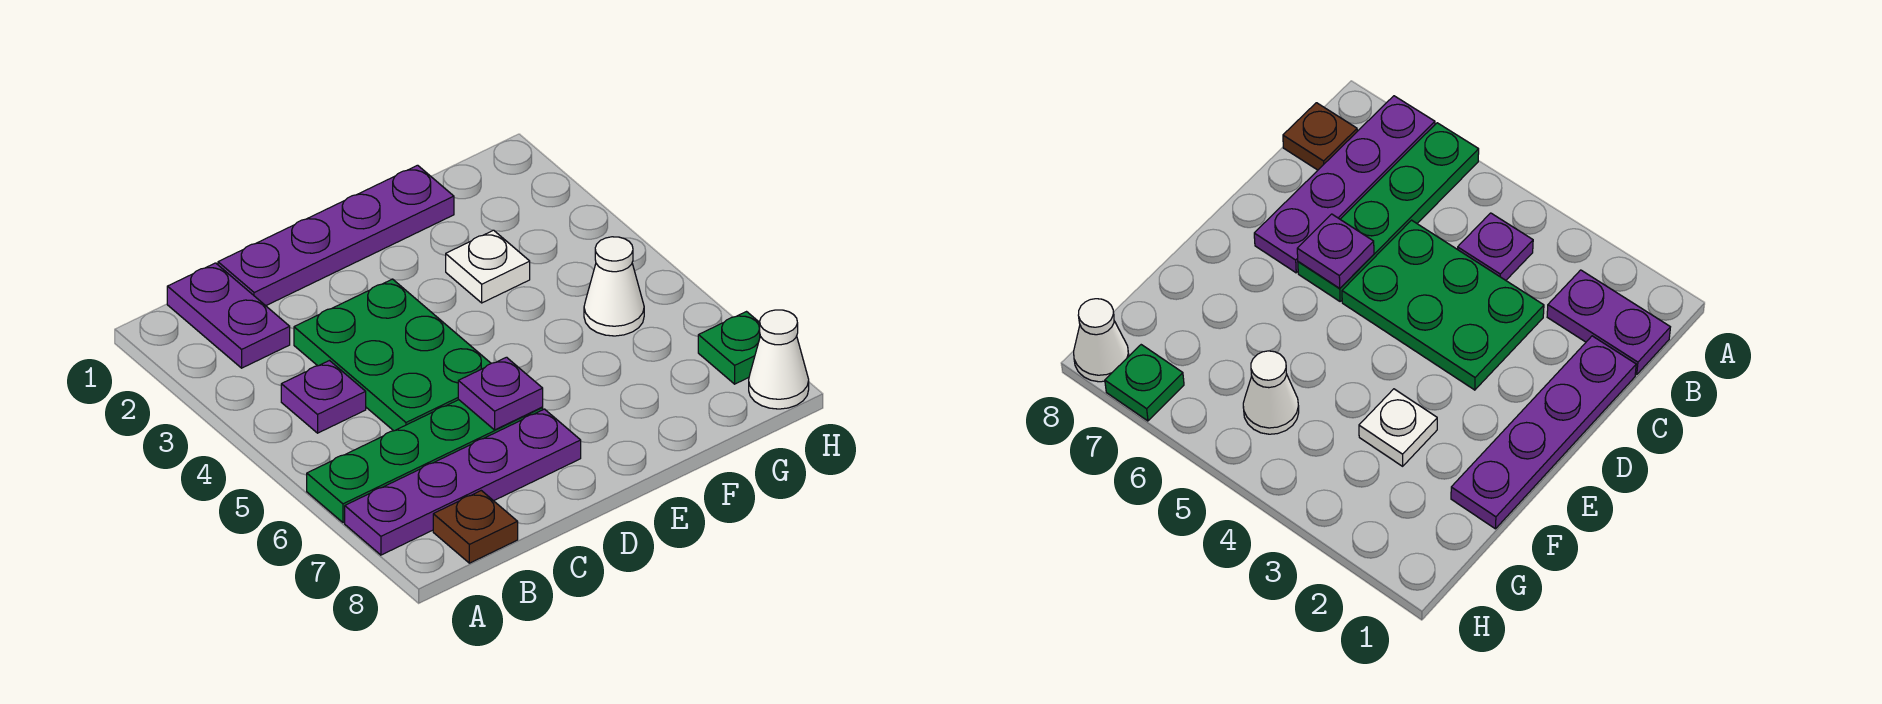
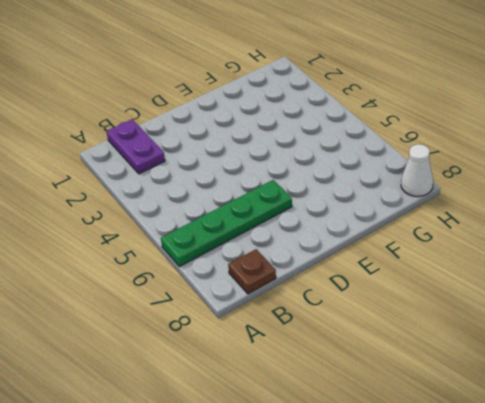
none -> purple plate A7:D7 level 1
none -> purple plate B4 level 1
none -> purple plate C1:F1 level 1

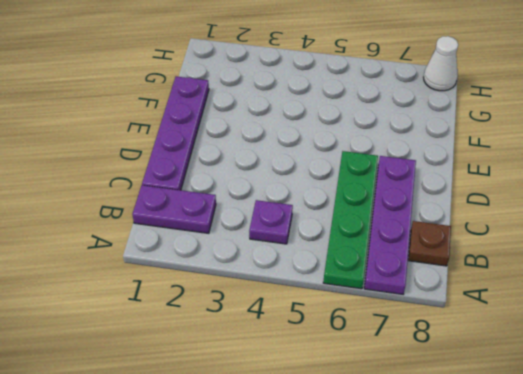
none -> green plate C3:D5 level 1
none -> white plate F3 level 1
none -> white cone G5 level 1

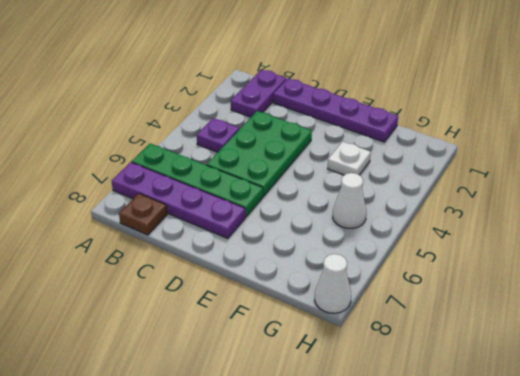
none -> green plate H7 level 1
none -> purple plate D6 level 2

